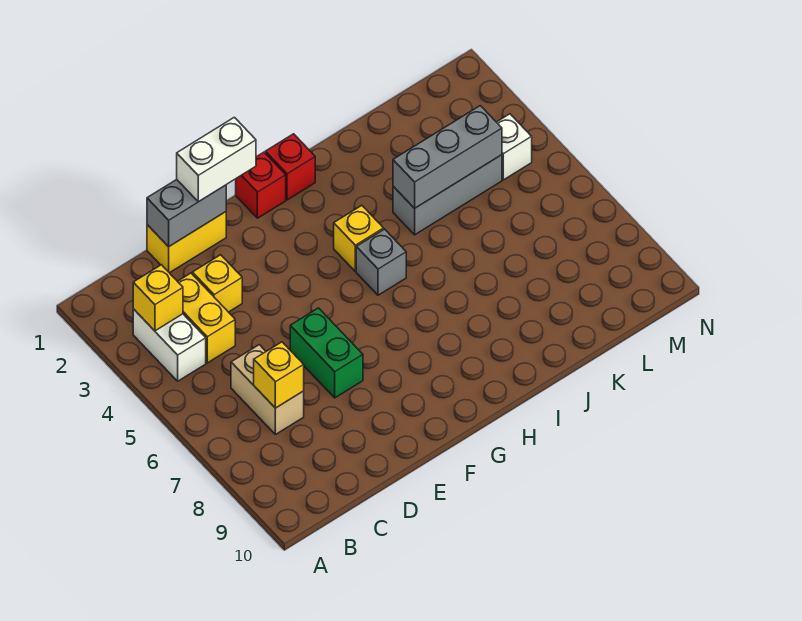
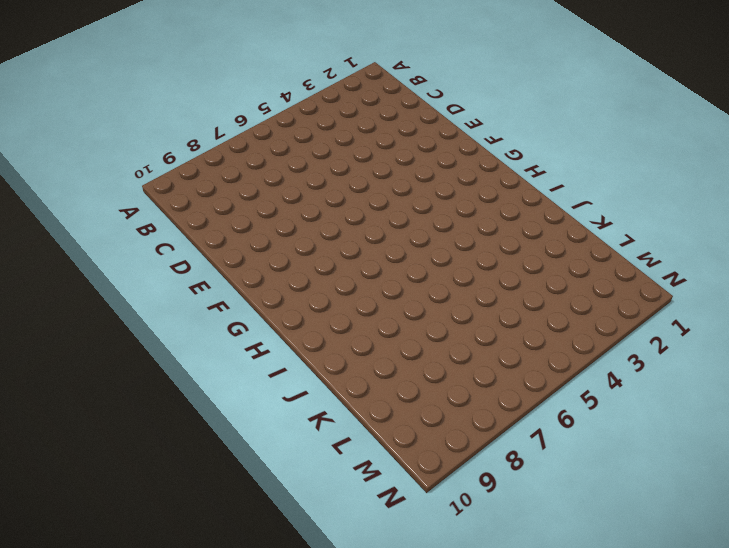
none -> white brick B3:B4 level 1
none -> yellow brick C3:C4 level 1
none -> tan brick C6:C7 level 1

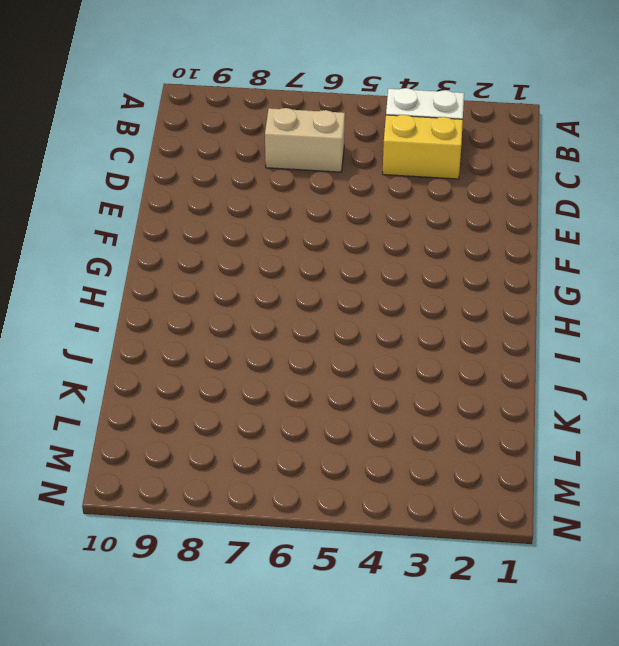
none -> yellow brick D1:E1 level 1
none -> yellow brick D3 level 1
none -> green brick E6:E7 level 1

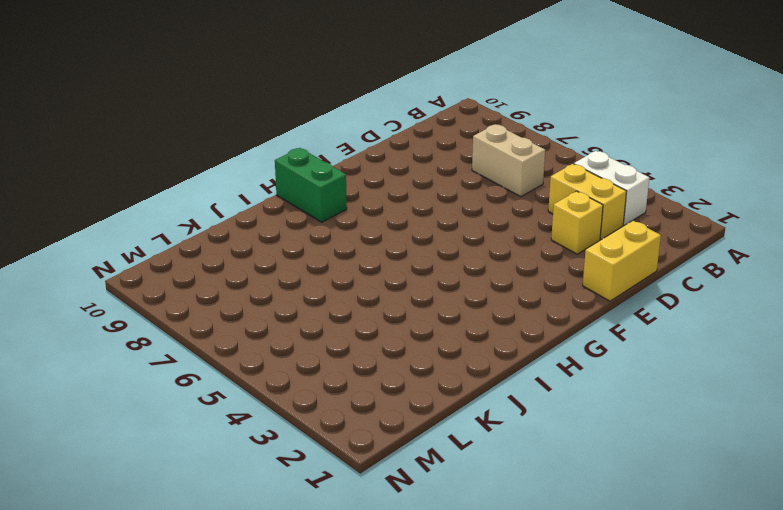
green brick H9:H10 level 1 -> green brick E6:E7 level 1
none -> red brick G1 level 1
none -> red brick H1 level 1
none -> yellow brick H4 level 1

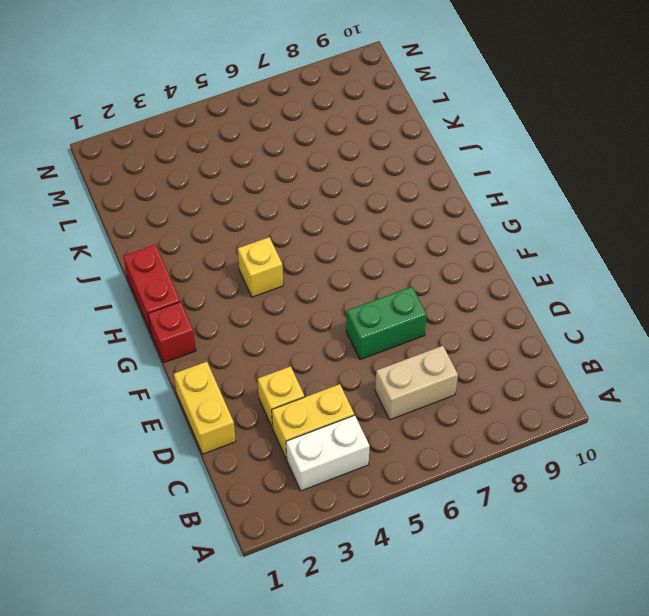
red brick H1:I1 level 1 -> red brick H1 level 1
none -> grey brick H5 level 1
none -> grey brick J4:L4 level 1
none -> white brick M4 level 1

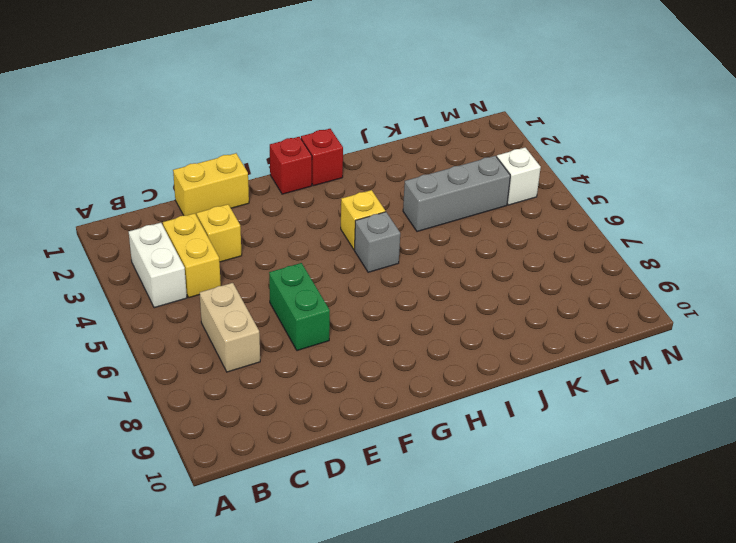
none -> yellow brick B3 level 2
none -> yellow brick C7 level 2
none -> grey brick D1:E1 level 2

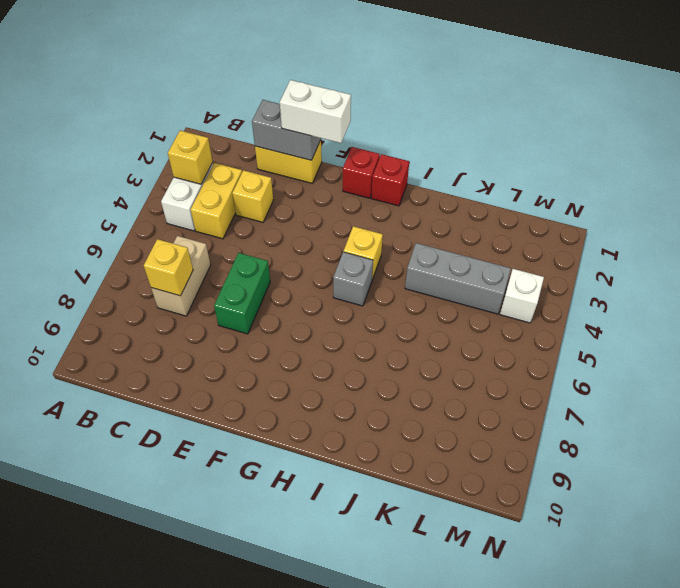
none -> grey brick J4:L4 level 2

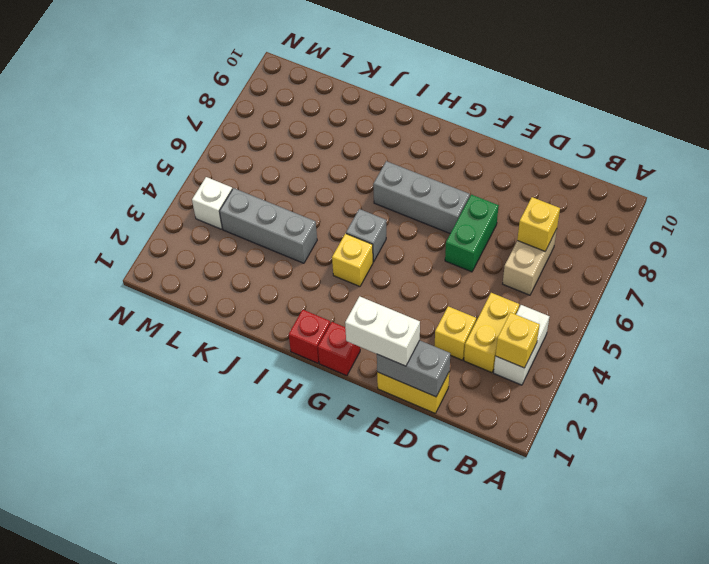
grey brick F7:H7 level 1 -> grey brick J4:L4 level 2

